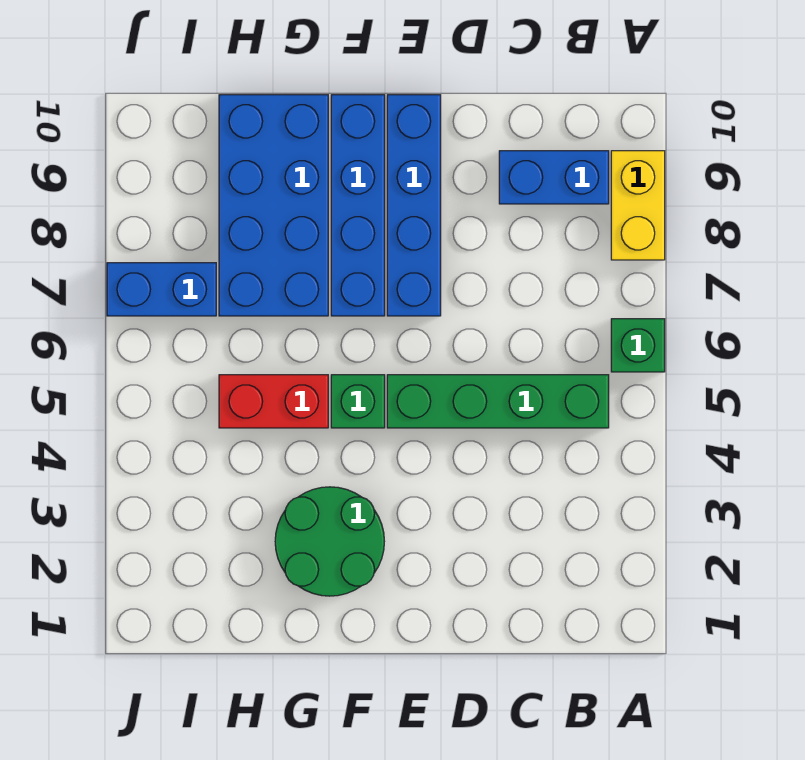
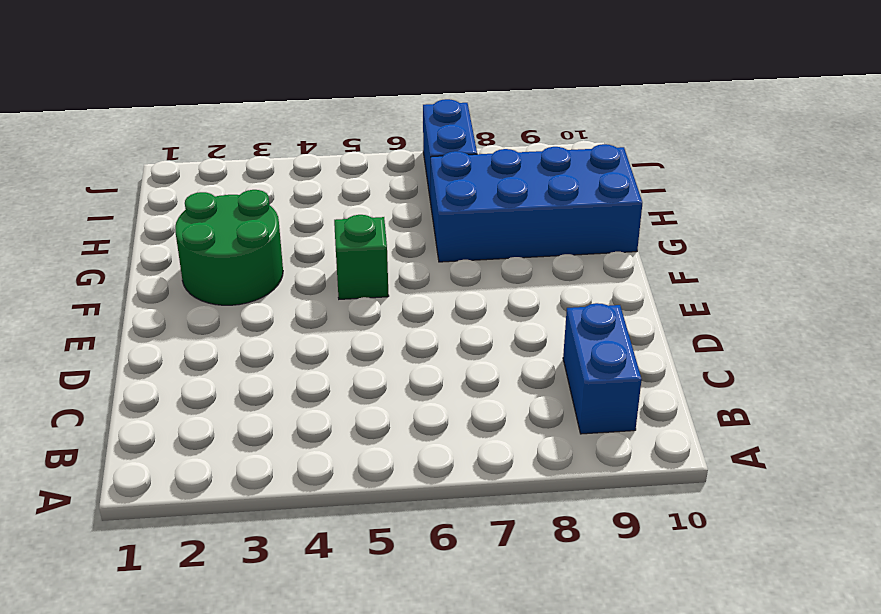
none -> green brick A6 level 1
none -> yellow brick A8:A9 level 1

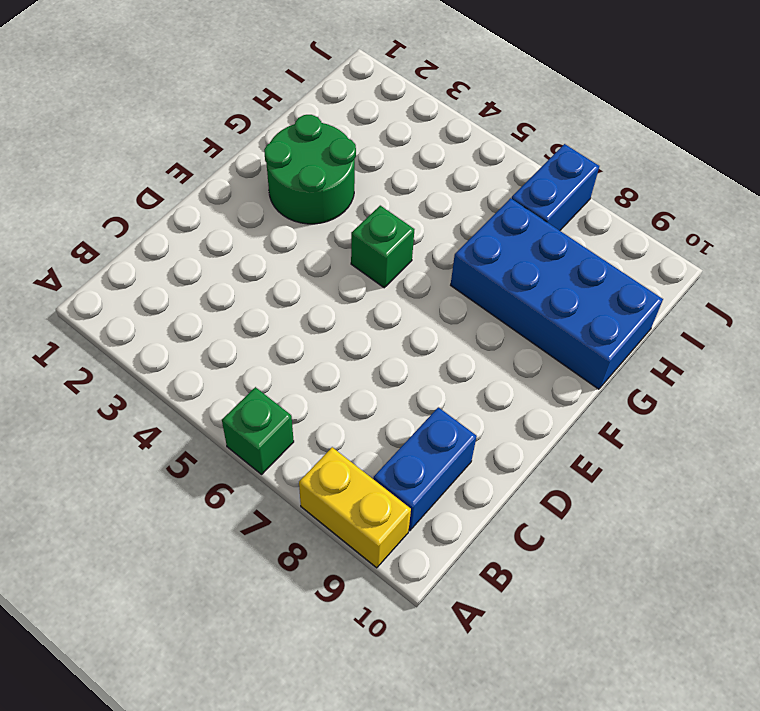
none -> green brick B5:E5 level 1
none -> blue brick E7:E10 level 1

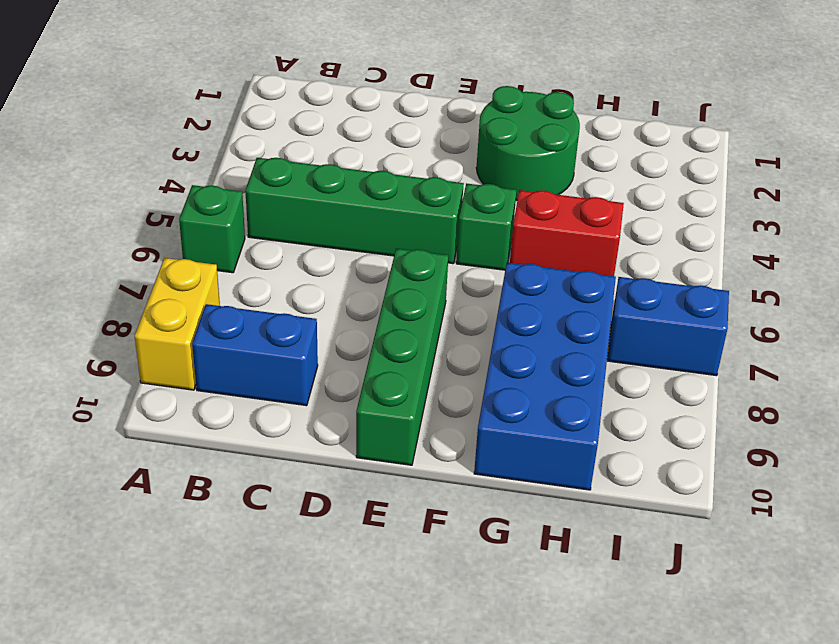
green brick E7:E10 level 1 -> blue brick E7:E10 level 1
none -> blue brick F7:F10 level 1

